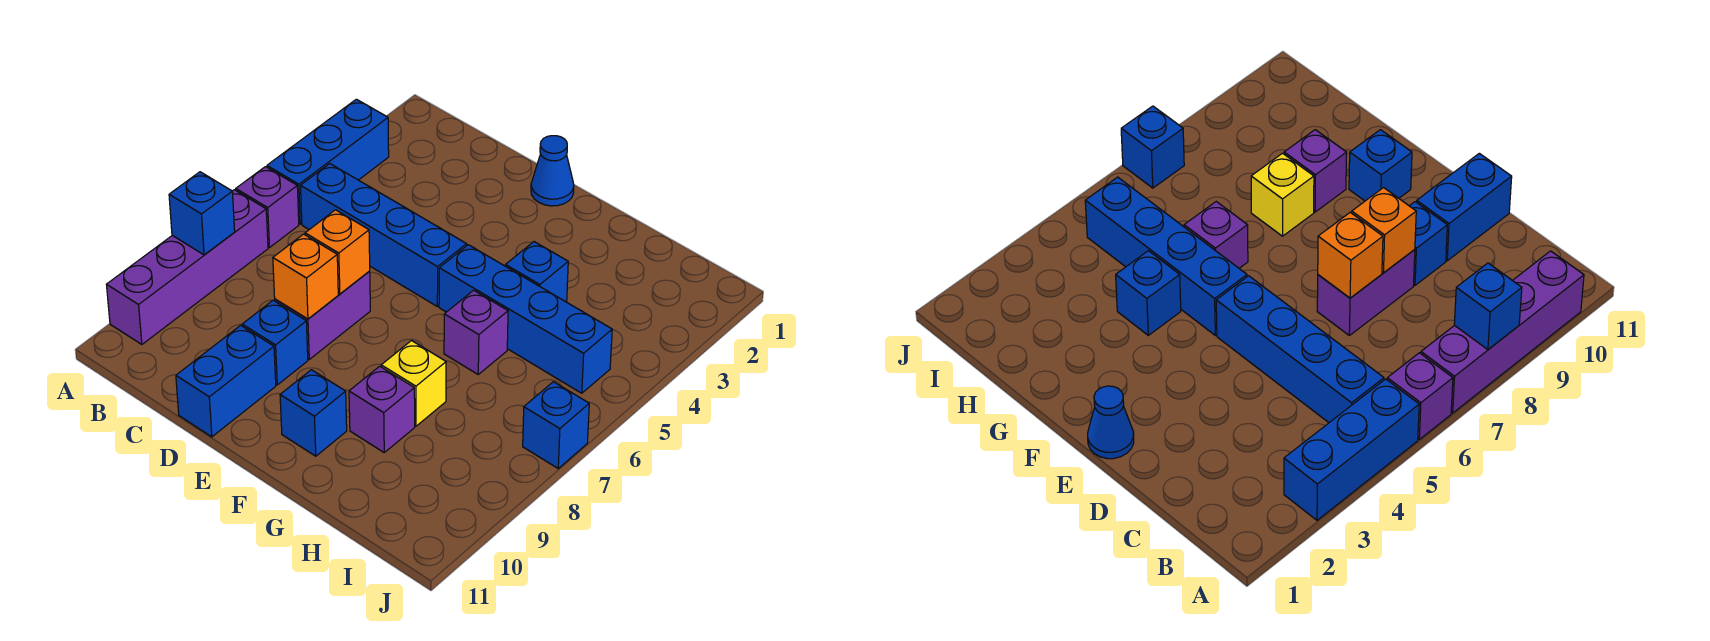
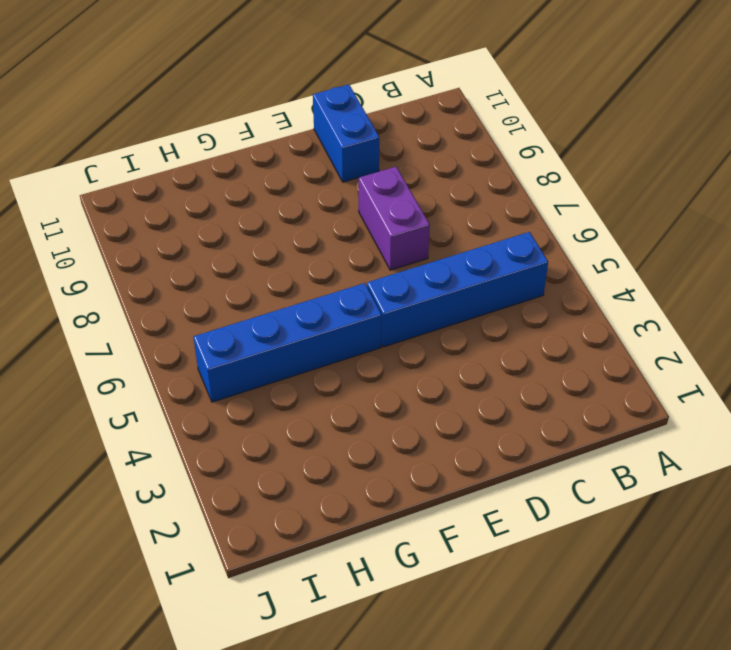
none -> blue brick A3:A5 level 1
none -> purple brick A6 level 1
none -> purple brick A7:A10 level 1

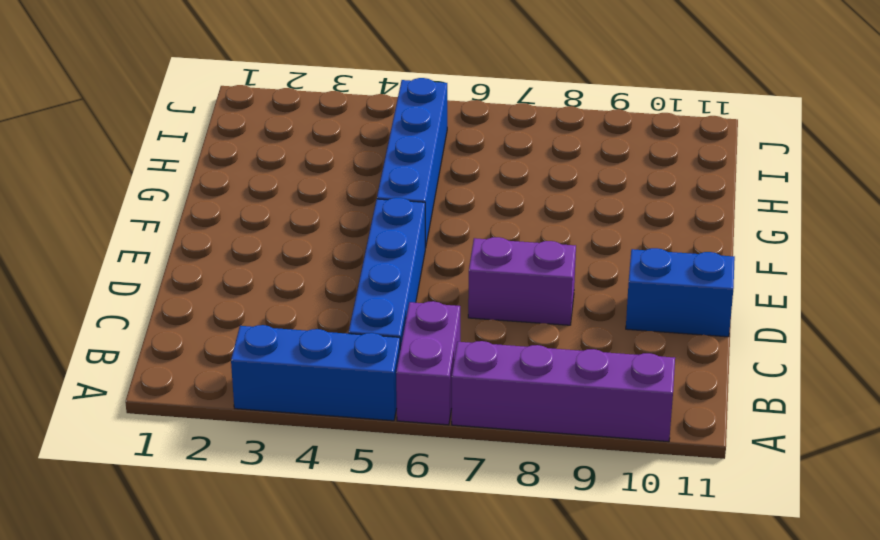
purple brick A6:B6 level 1 -> purple brick A6 level 1
none -> blue brick D9 level 1
none -> blue cone E1 level 1
none -> blue brick F10 level 1

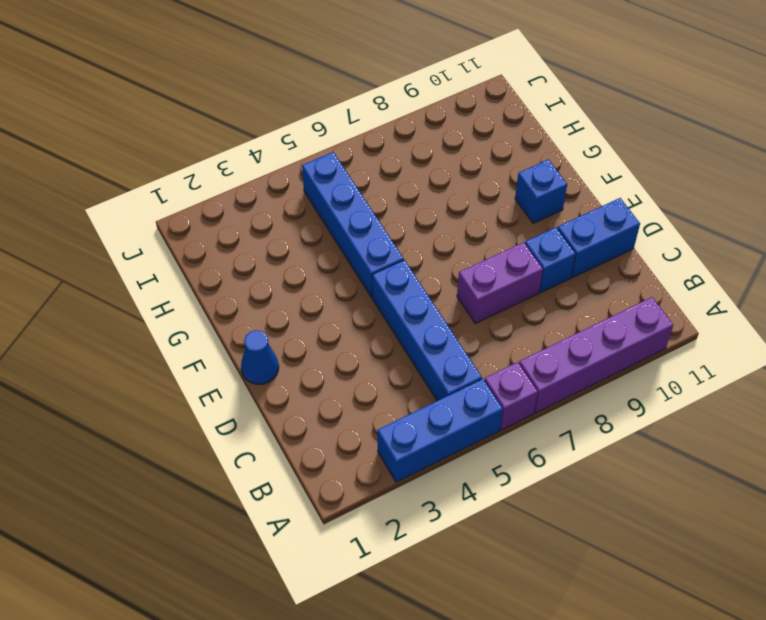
none -> blue brick G4 level 1
none -> purple brick G6 level 1
none -> yellow brick G8 level 1

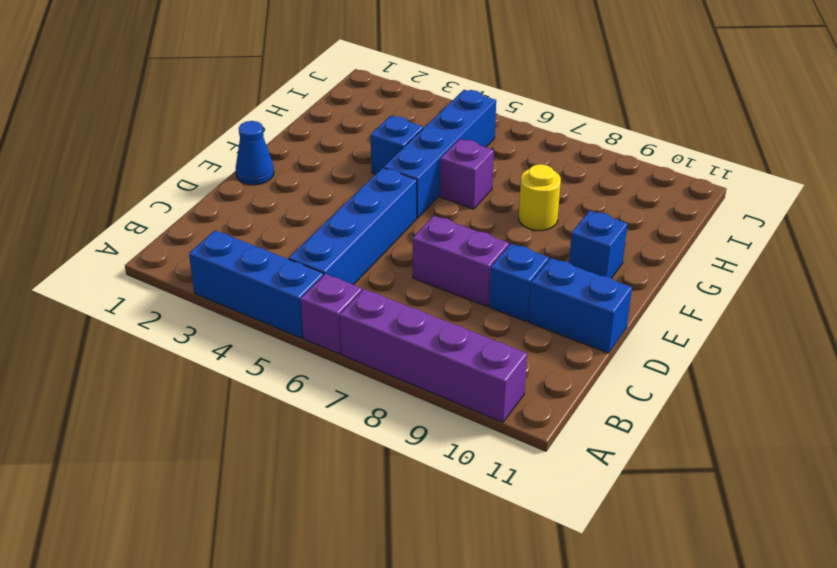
yellow round brick G8 level 1 -> yellow brick G8 level 1
none -> purple brick G9 level 1
none -> blue brick J7 level 1
none -> blue brick A8 level 2

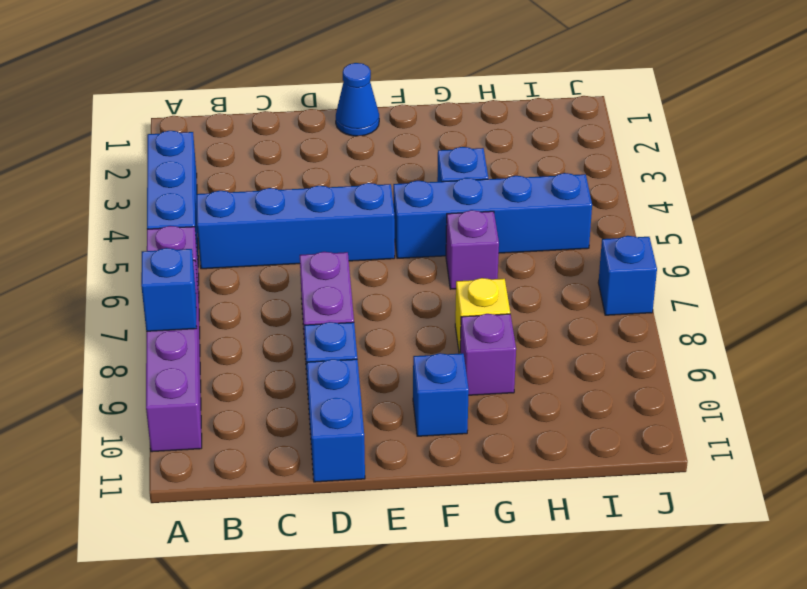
none -> orange brick D7 level 2
none -> orange brick D8 level 2

